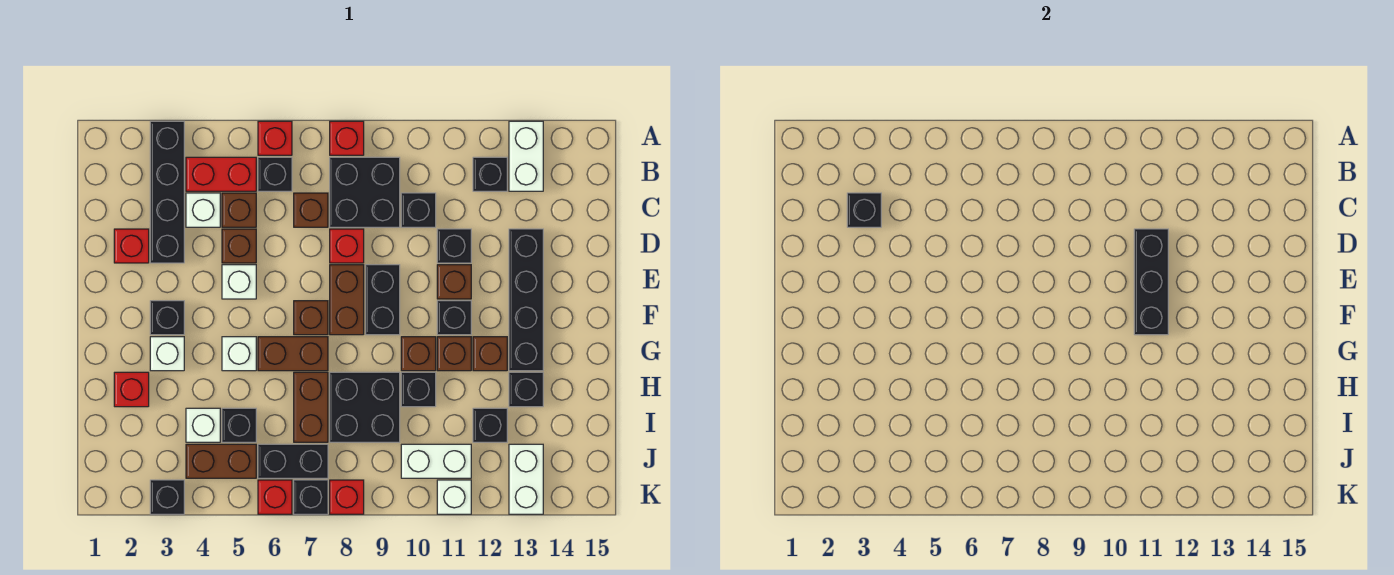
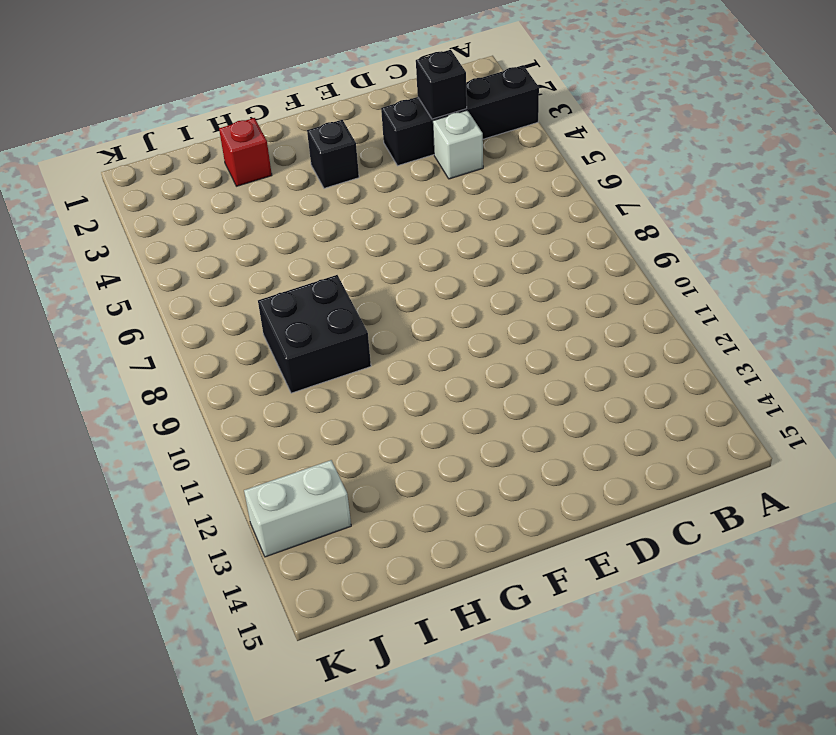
none -> red brick A6 level 1
none -> red brick A8 level 1
none -> white brick A13:B13 level 1
none -> red brick B4:B5 level 1

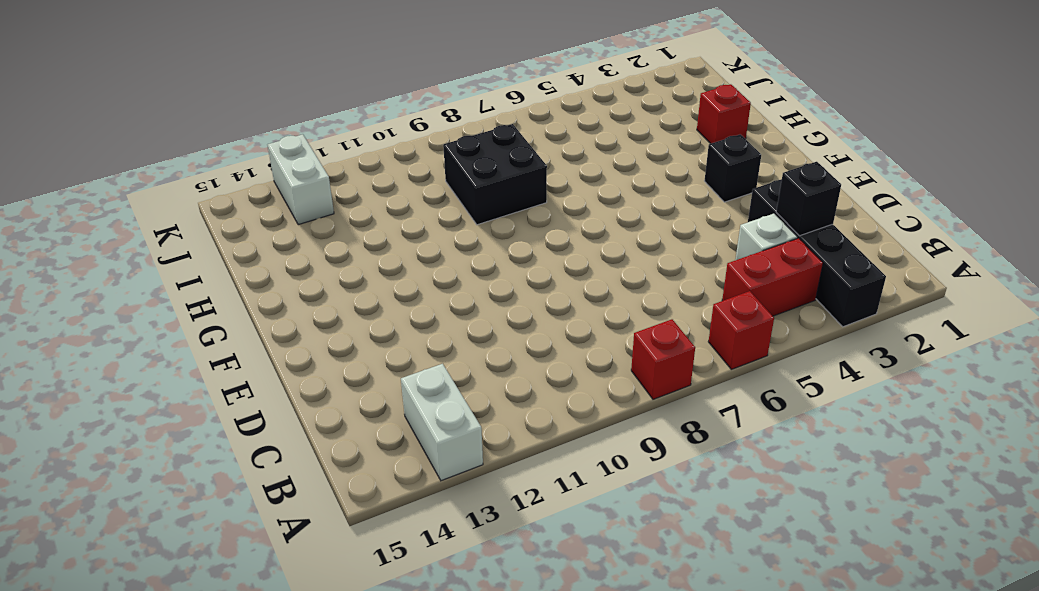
none -> black brick B6 level 1
none -> black brick B8:C9 level 1
none -> black brick B12 level 1
none -> brown brick C5 level 1

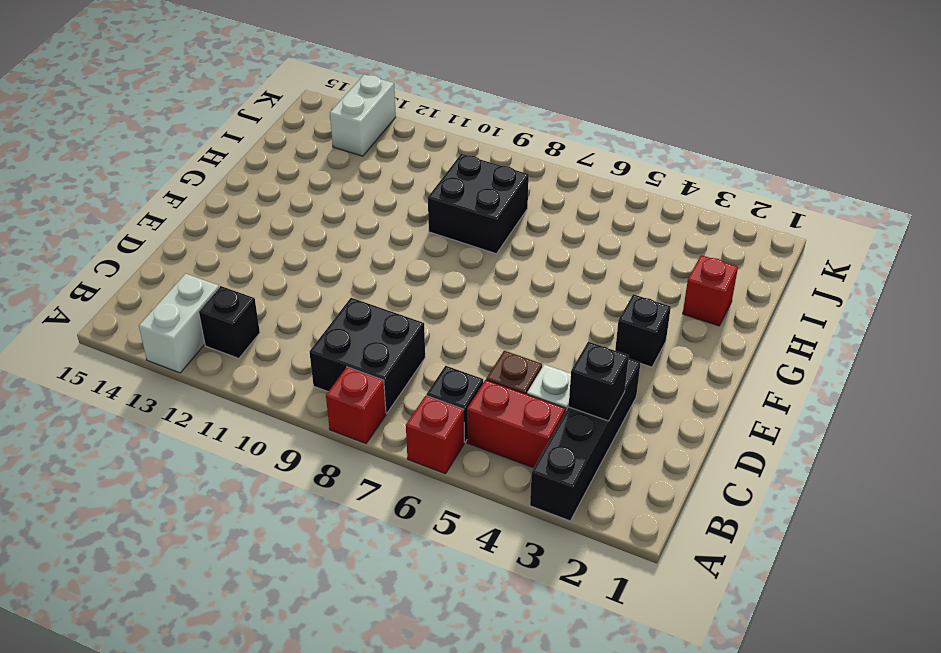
none -> brown brick C7 level 1
none -> black brick C10 level 1
none -> red brick D2 level 1
none -> brown brick D5 level 1

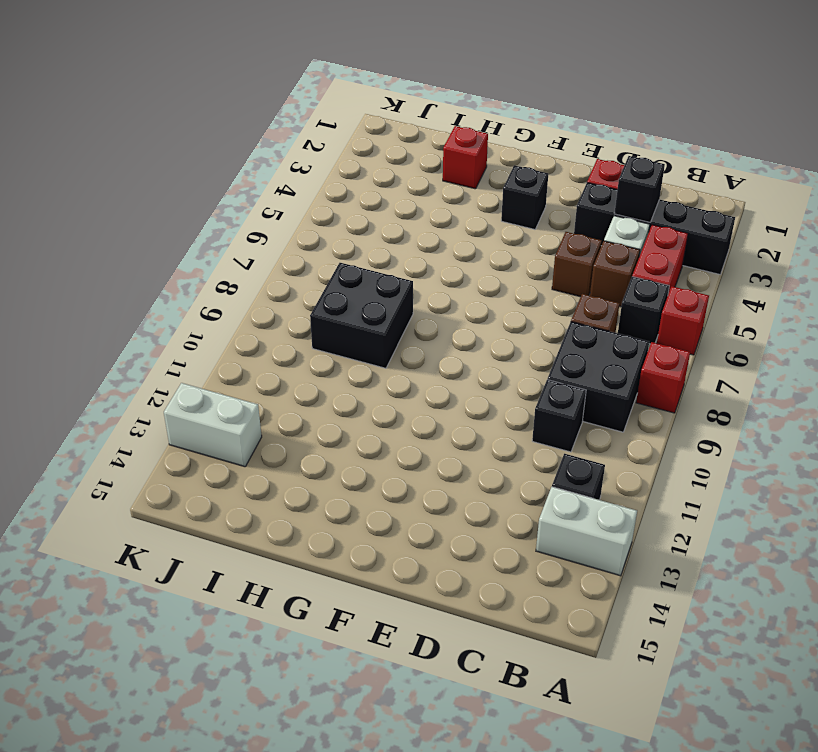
none -> red brick D8 level 1
none -> black brick D11 level 1
none -> black brick D13:G13 level 1
none -> white brick E5 level 1

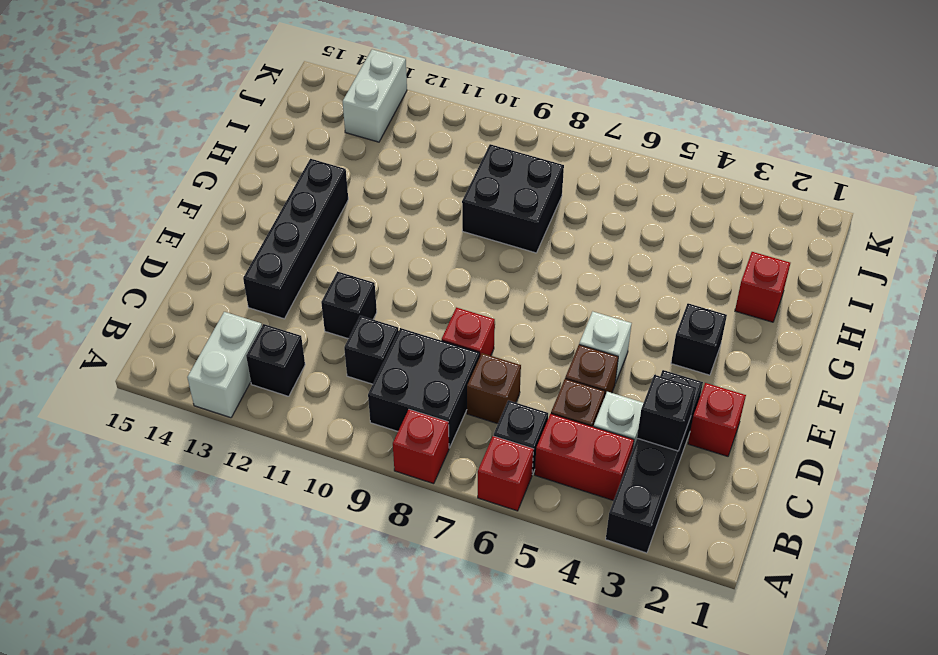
none -> brown brick E8:F8 level 1
none -> black brick E9:F9 level 1
none -> brown brick E11 level 1
none -> brown brick F7 level 1

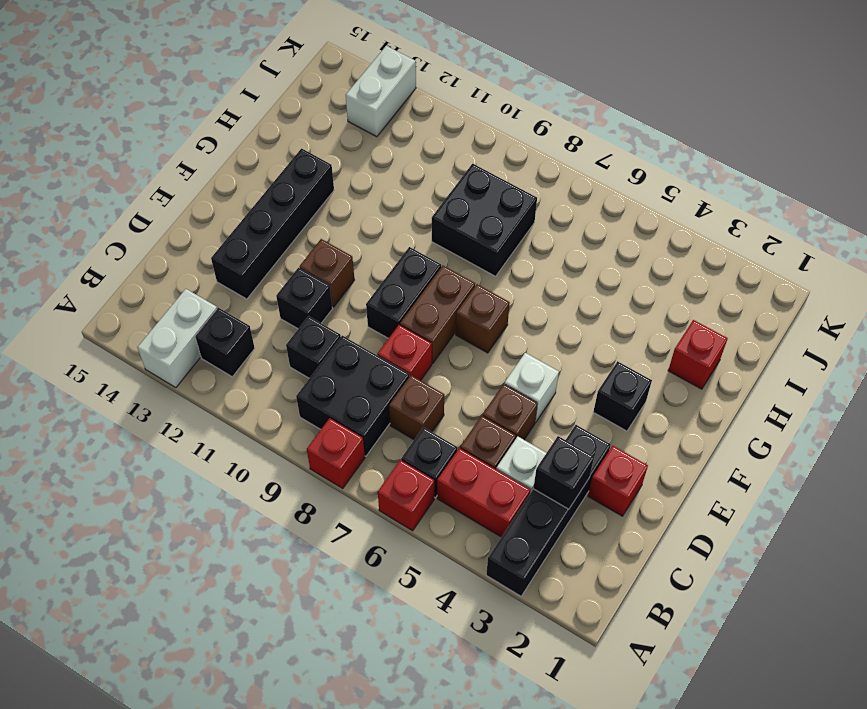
none -> black brick F11 level 1
none -> white brick G3 level 1
none -> white brick G5 level 1
none -> brown brick G6:G7 level 1

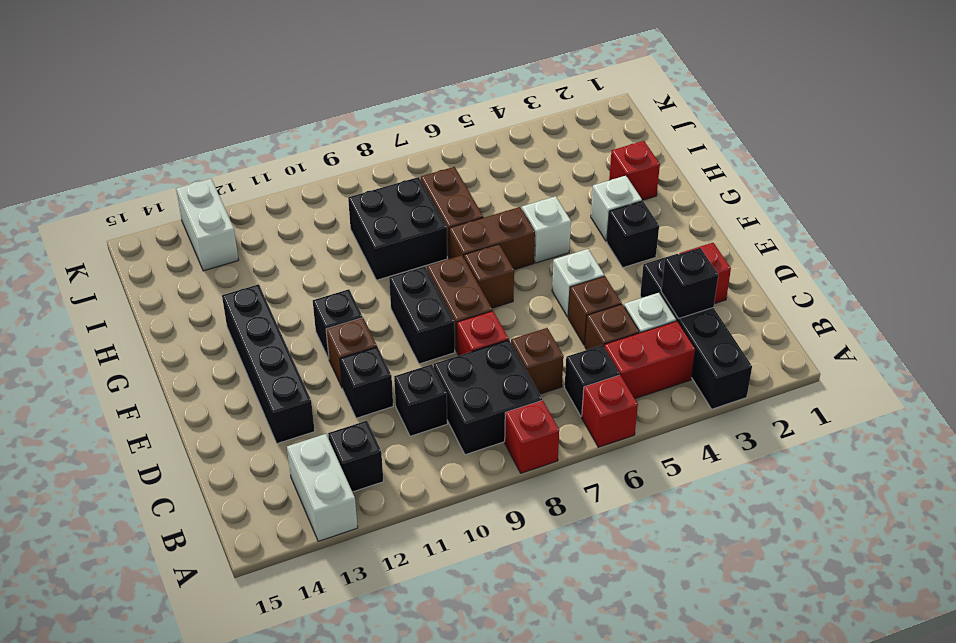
none -> brown brick G10 level 1
none -> brown brick G11 level 1
none -> brown brick G12 level 1
none -> black brick H10 level 1

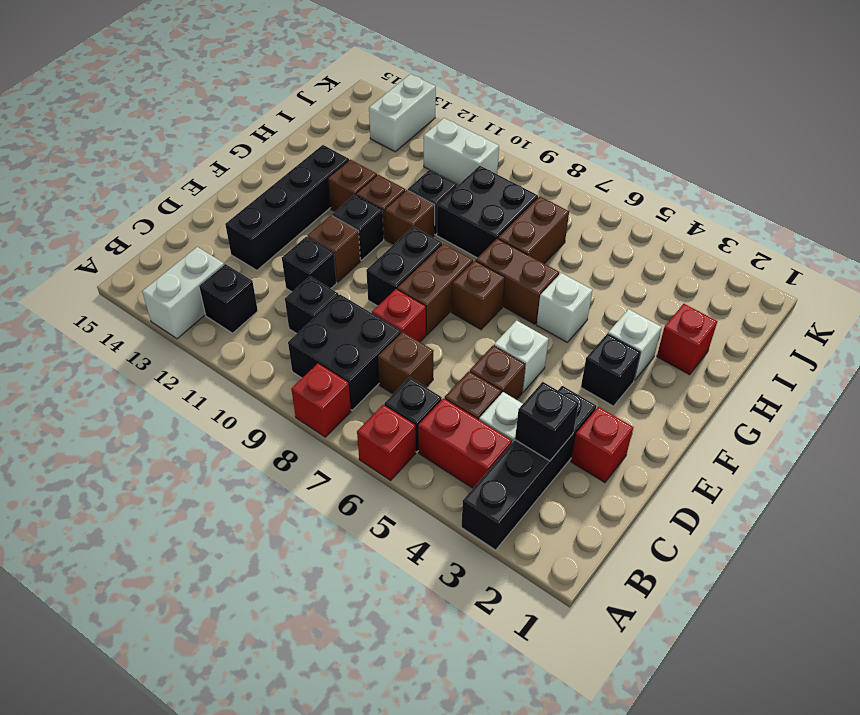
none -> black brick H13 level 1
none -> white brick I4 level 1
none -> black brick I5 level 1
none -> black brick I12 level 1

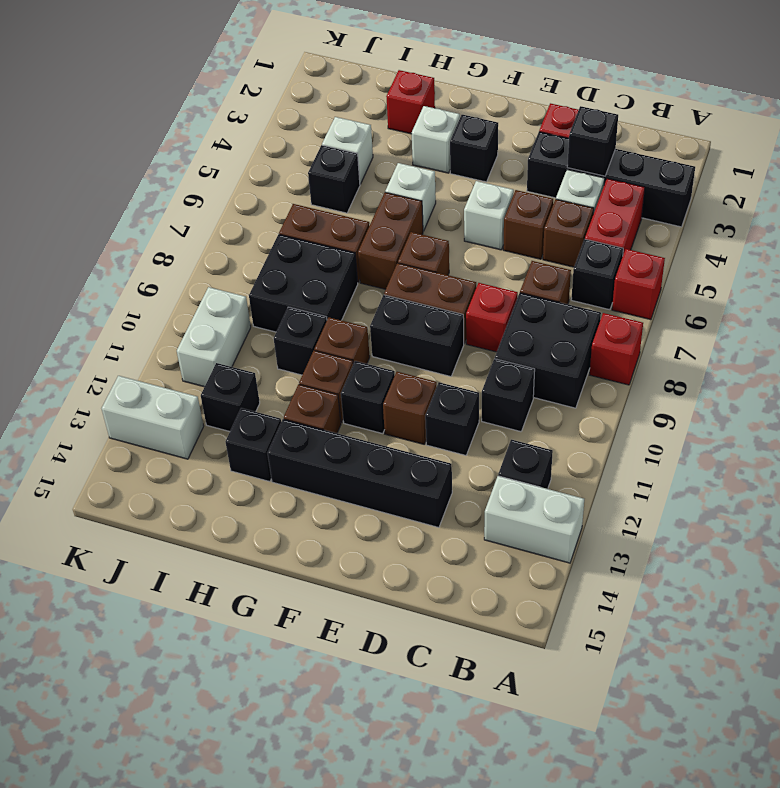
none -> brown brick J4:J5 level 1
none -> black brick J6:J7 level 1
none -> black brick K3 level 1
none -> red brick K6 level 1

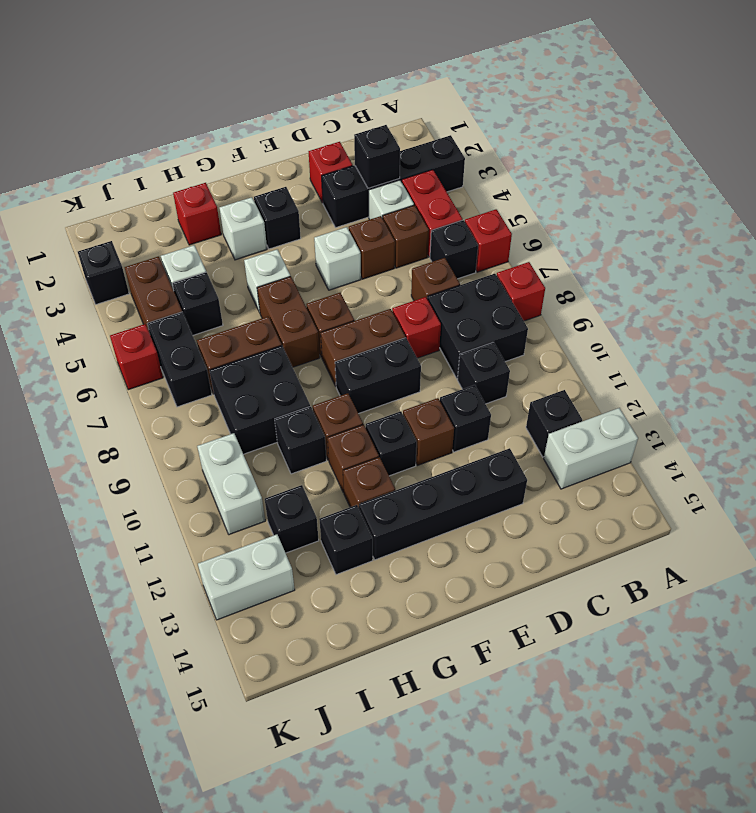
none -> black brick K7 level 1
none -> red brick K8 level 1
none -> white brick K11 level 1
none -> black brick D11:F11 level 2

